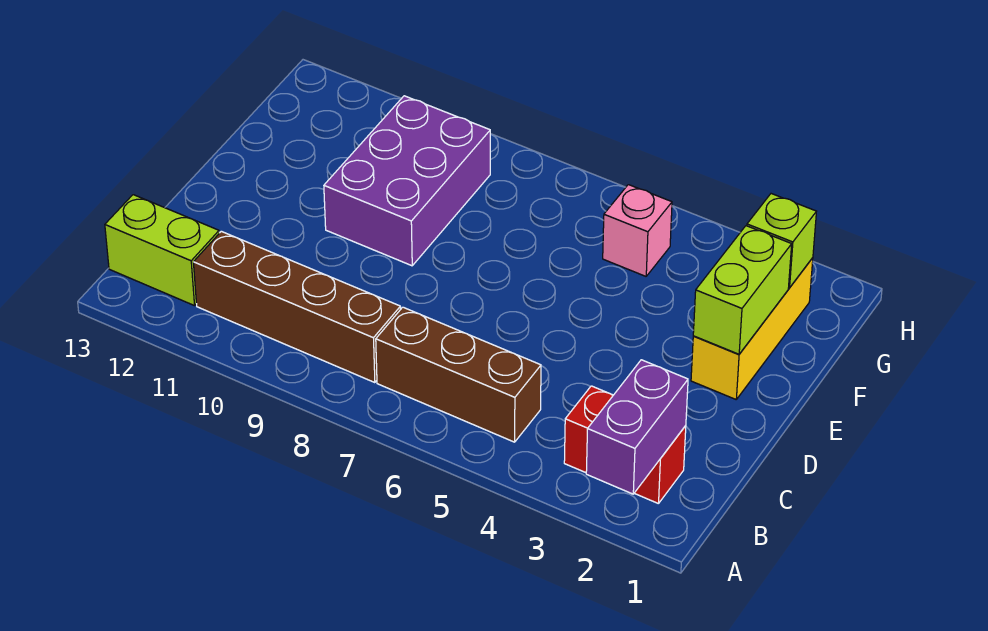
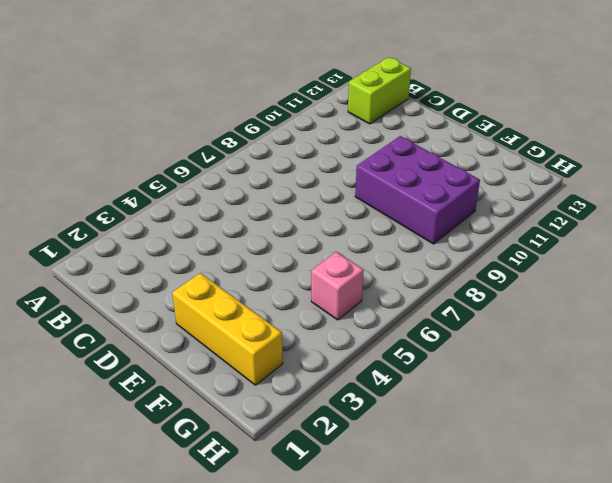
none -> red brick B2:B3 level 1
none -> brown brick B5:B7 level 1

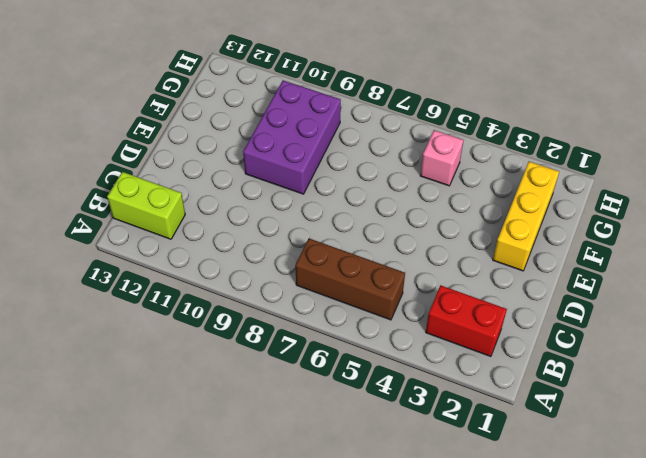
none -> brown brick B8:B11 level 1
none -> purple brick A2:B2 level 2

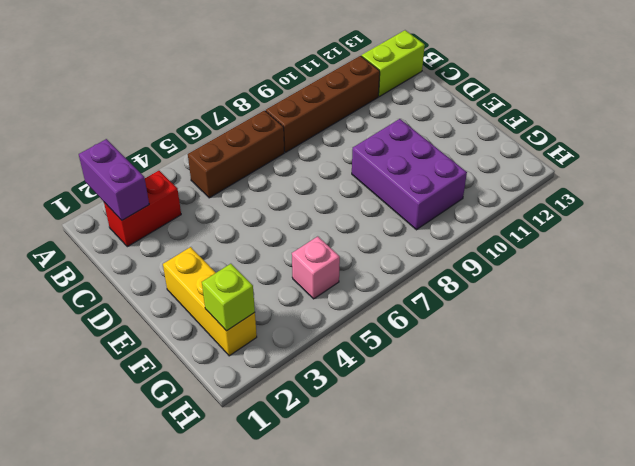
none -> lime brick E2:F2 level 2

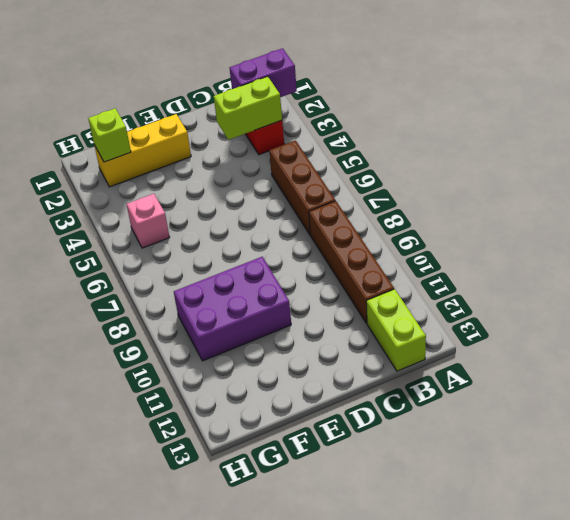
lime brick B3:C3 level 2 -> lime brick E2:F2 level 2

